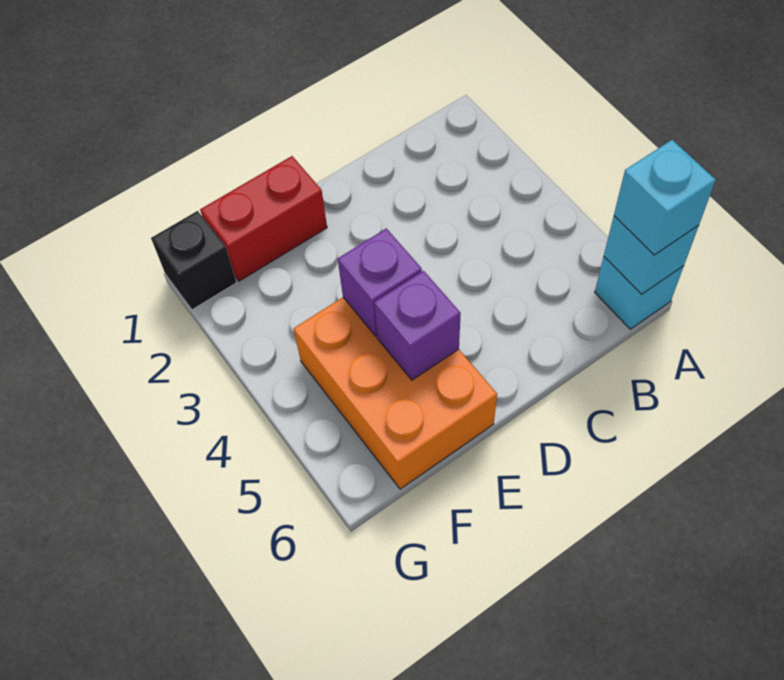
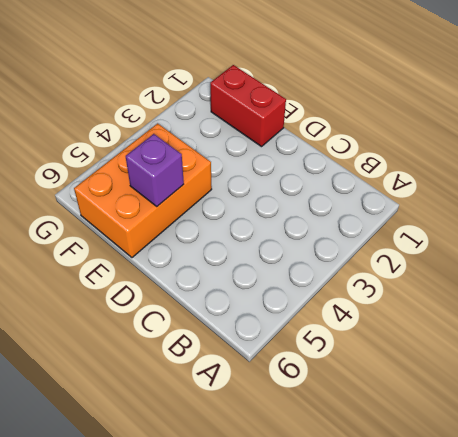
none -> cyan brick A6 level 1
none -> black brick G1 level 1

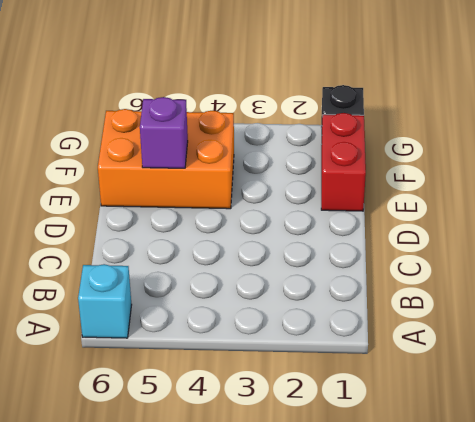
none -> cyan brick A6 level 2
none -> purple brick E4 level 2

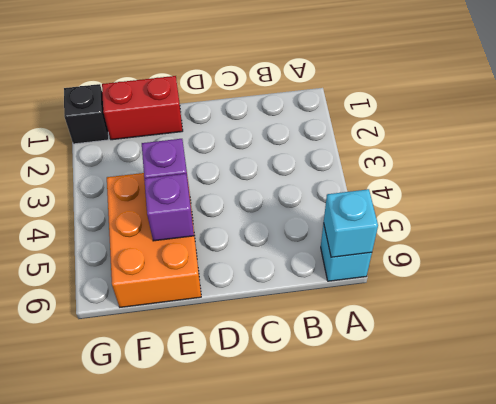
none -> cyan brick A6 level 3

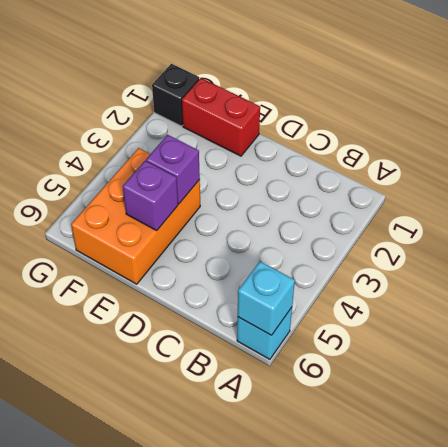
none -> cyan brick A6 level 3

